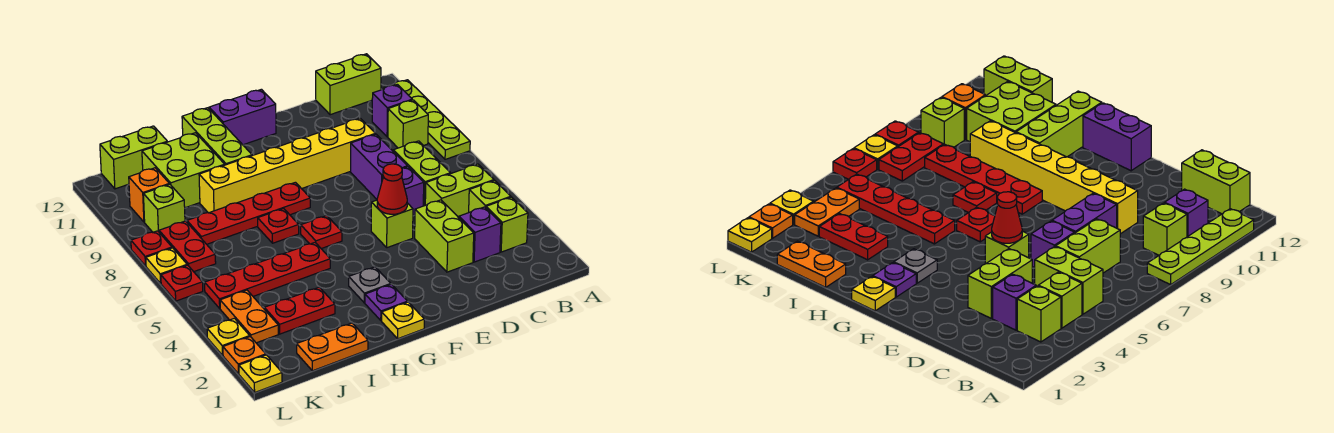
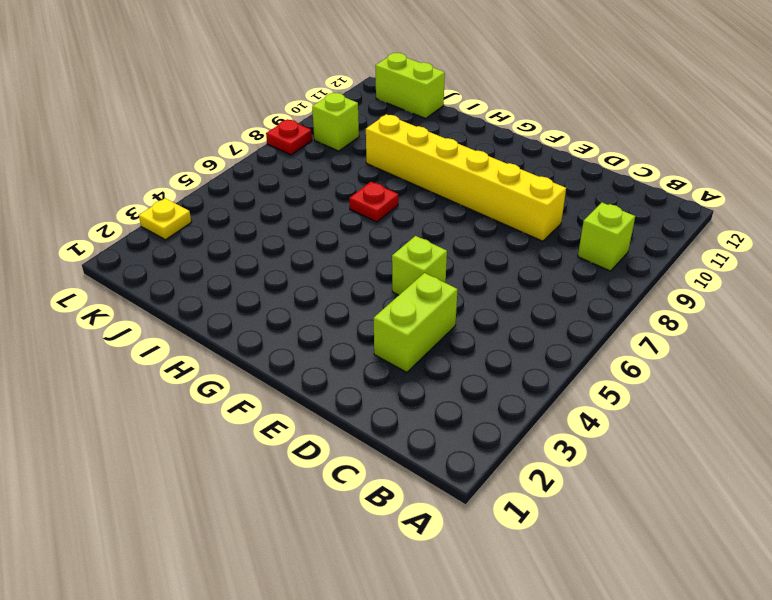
none -> lime plate A8:A11 level 1
none -> lime brick B3 level 1
none -> lime brick B4 level 1
none -> lime brick B5:C5 level 1

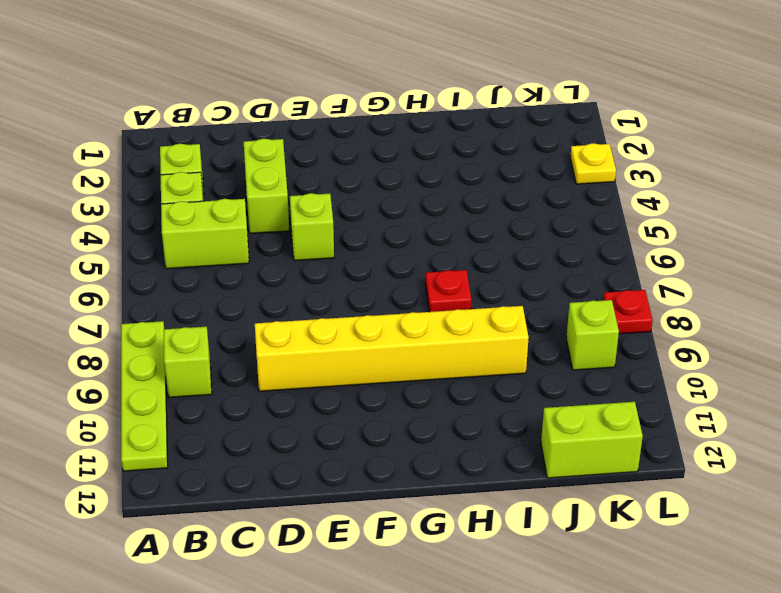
none -> purple brick B10 level 1
none -> lime brick B12:C12 level 1
none -> purple brick C3 level 1
none -> lime brick C6:C7 level 1

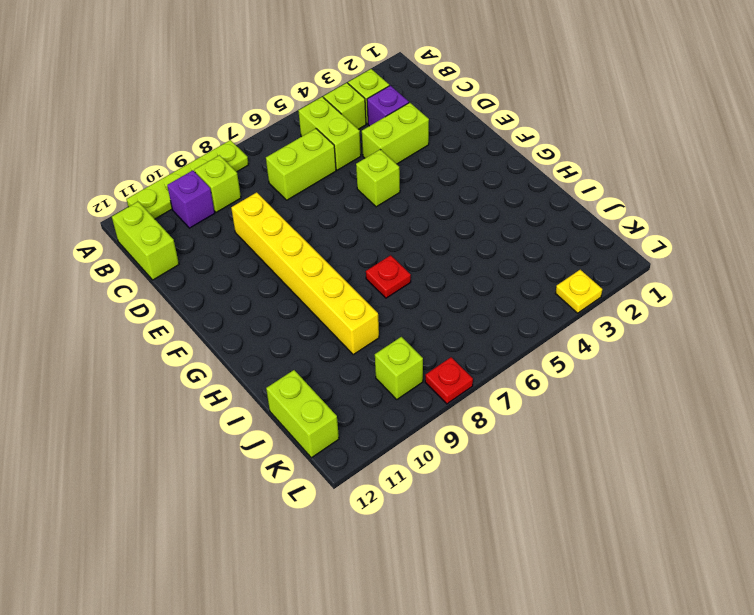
none -> purple brick D6 level 1
none -> purple brick D7:D8 level 1
none -> purple brick F12:G12 level 1
none -> yellow plate G1 level 1

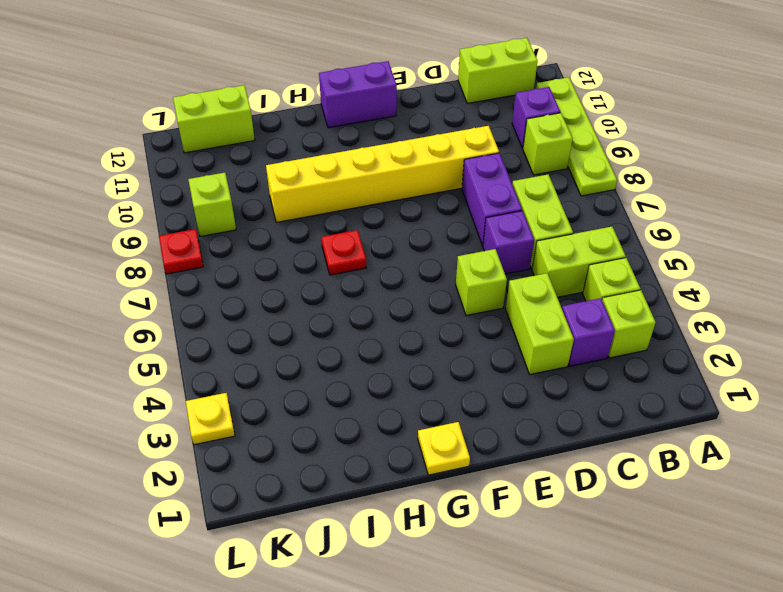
none -> purple plate G2 level 1
none -> grey plate G3 level 1
none -> red plate G6 level 1
none -> red plate G8:J8 level 1

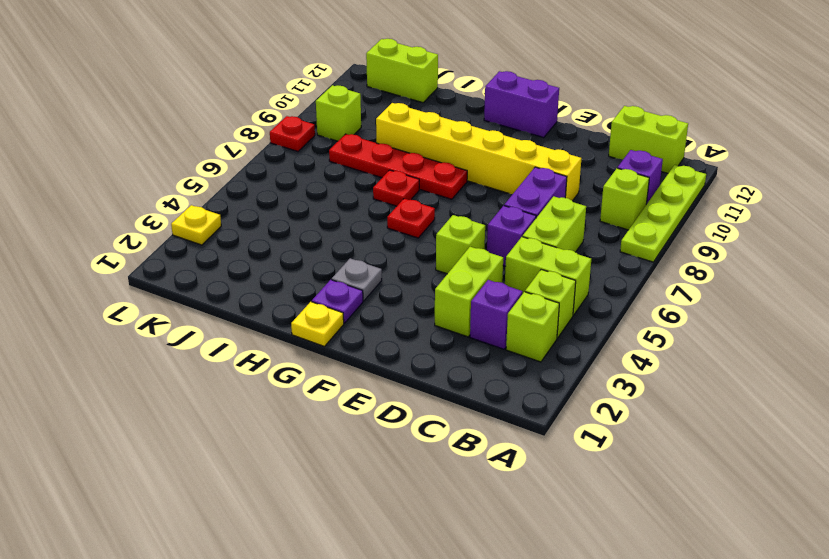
none -> red plate H5:K5 level 1
none -> lime brick H10:H12 level 1
none -> orange plate I1:J1 level 1
none -> red plate I3:J3 level 1

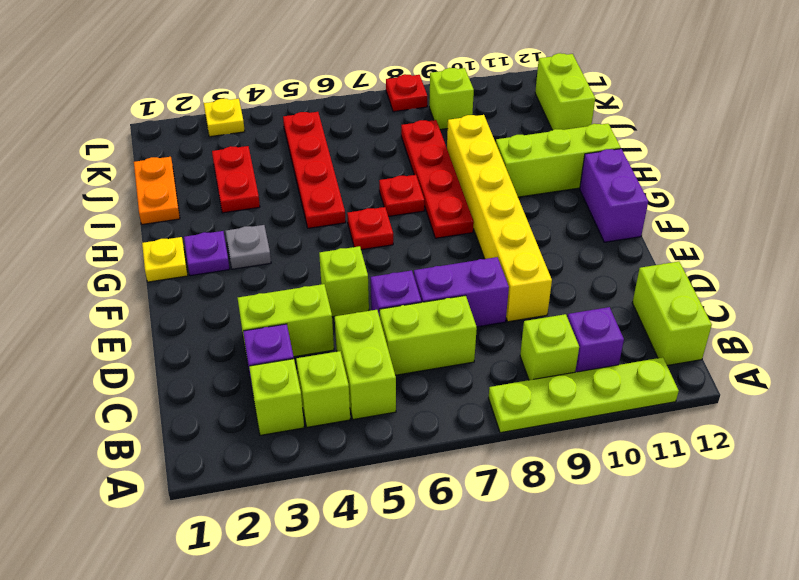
none -> lime brick I10:J11 level 1
none -> orange plate K3:K4 level 1
none -> red plate K7:K8 level 1
none -> orange brick K10 level 1

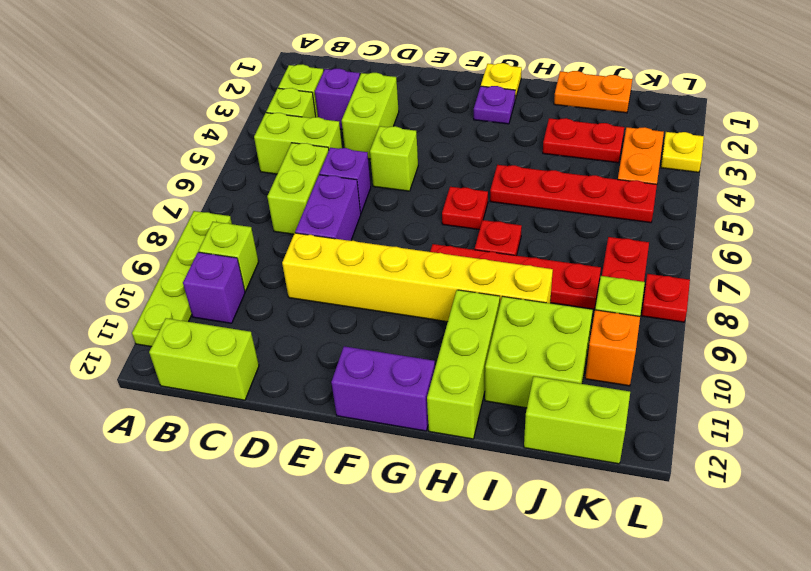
none -> grey plate G3 level 1
none -> yellow plate L1 level 1
none -> orange plate L2 level 1
none -> red plate L6 level 1

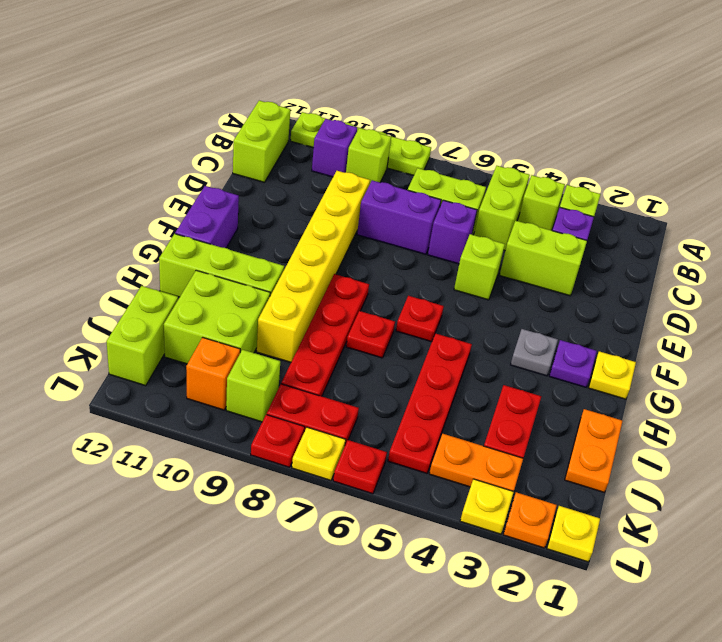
none -> red cone E5 level 2

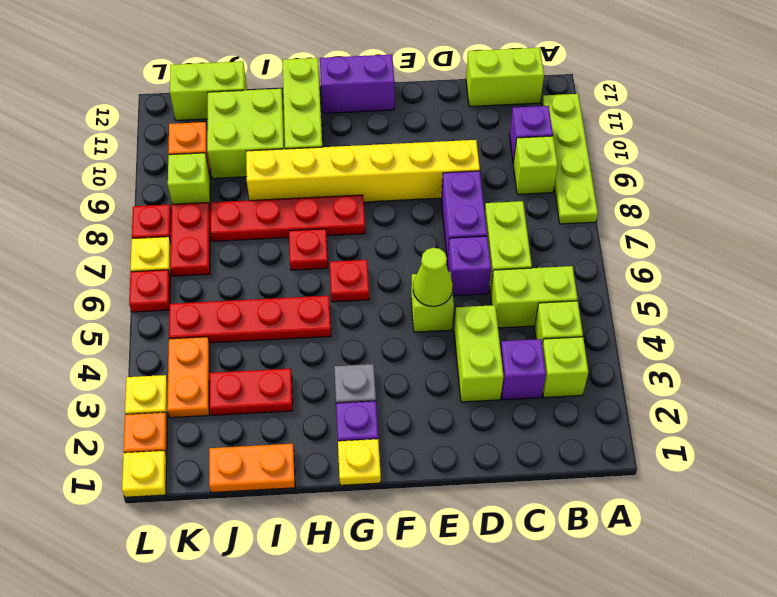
lime cone E5 level 2 -> red cone E5 level 2

